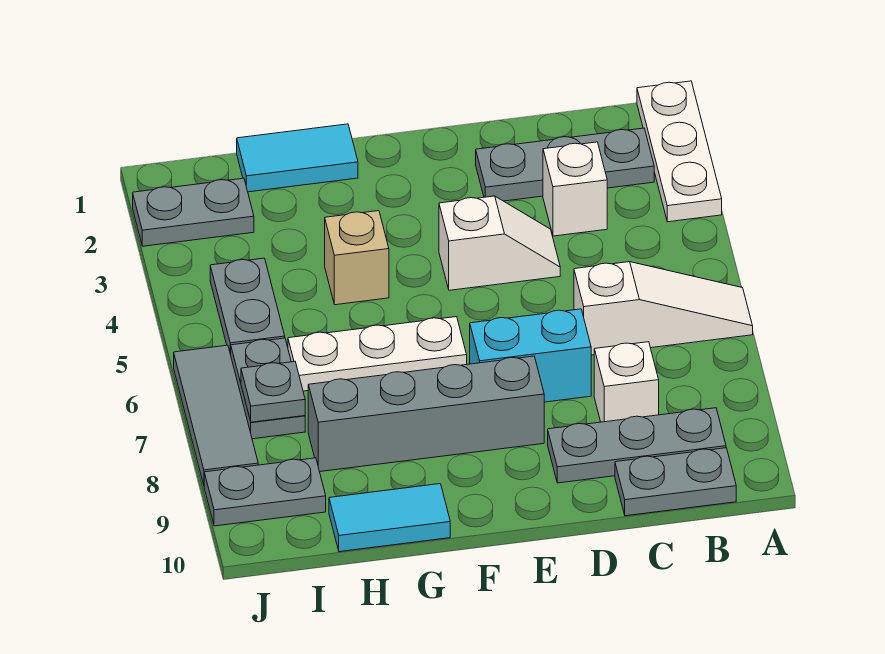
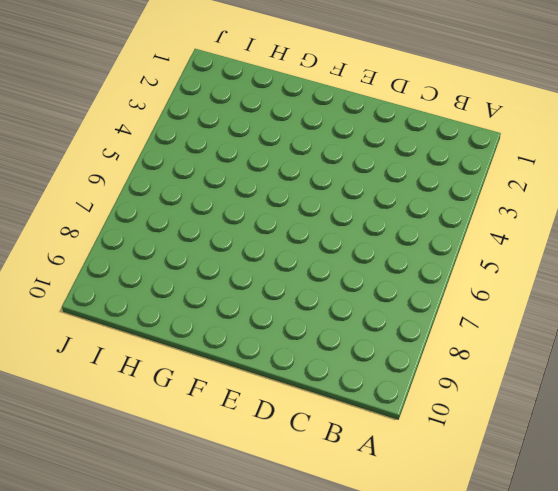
none -> white plate A1:A3 level 1
none -> white slope A6:C6 level 1 top C
none -> grey plate B2:D2 level 1

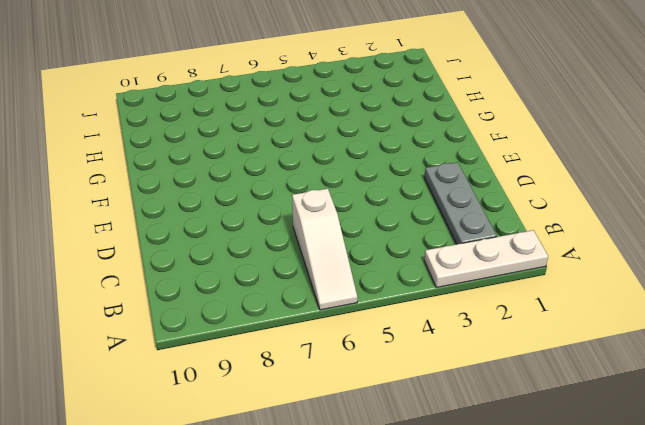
none -> grey plate B9:D9 level 1
none -> grey plate B10:C10 level 1
none -> white brick C3 level 1

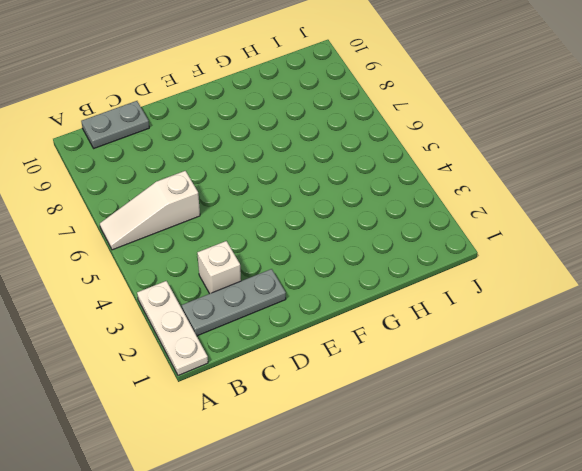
none -> grey plate B9:D9 level 1
none -> white brick C8 level 1
none -> white slope D4:E4 level 1 top E

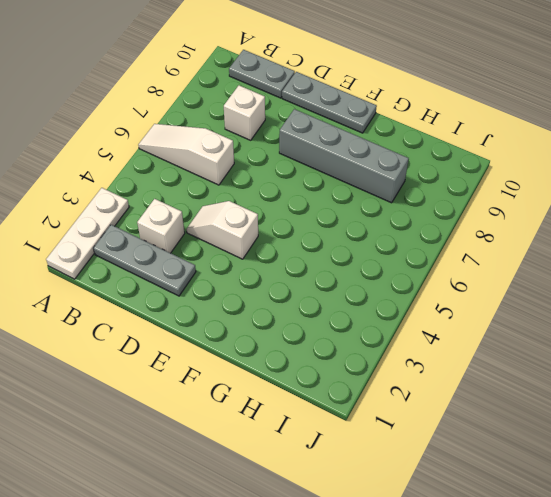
grey plate D10:F10 level 1 -> grey plate B9:D9 level 1
none -> cyan brick D7:E7 level 1
none -> white plate F6:H6 level 1
none -> cyan tile G1:H1 level 1

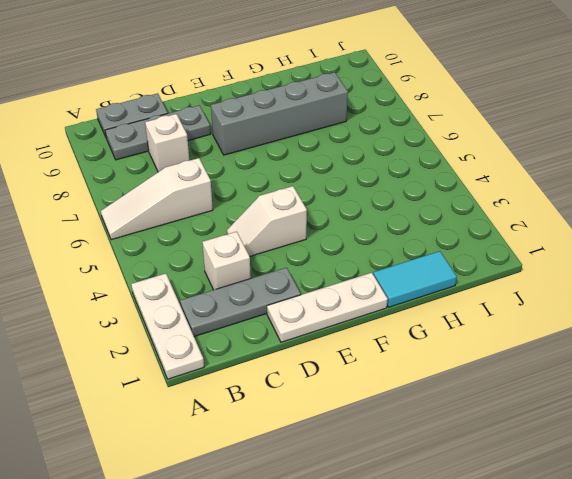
white plate D1:F1 level 1 -> white plate F6:H6 level 1
none -> cyan brick D7:E7 level 1
none -> tan brick G4 level 1
none -> cyan tile G10:H10 level 1

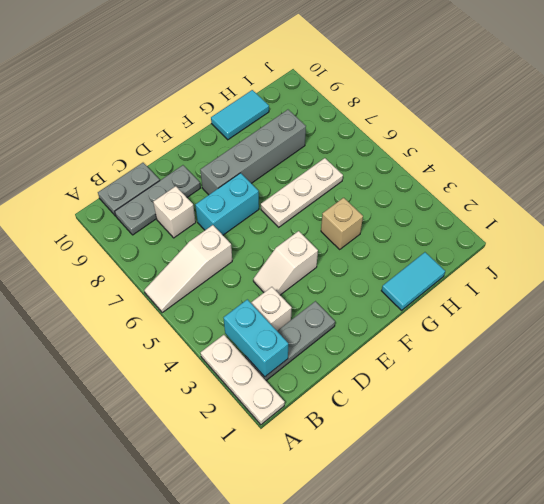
cyan brick B2:B3 level 2 -> none
none -> grey plate I2:J2 level 1
none -> grey plate I4:I5 level 1
none -> grey plate I6:I7 level 1

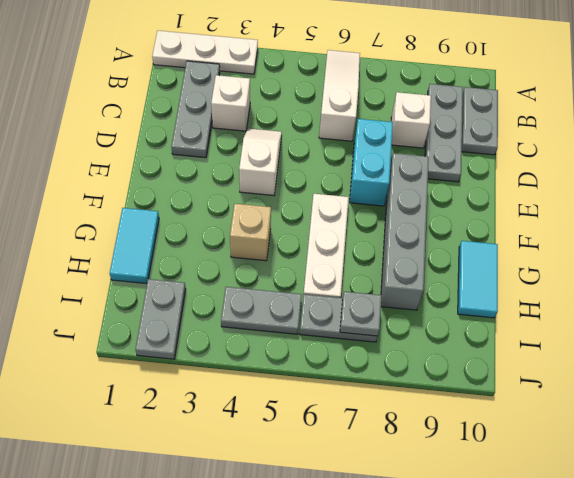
none -> grey plate I9:J9 level 1
none -> grey tile J6:J8 level 1

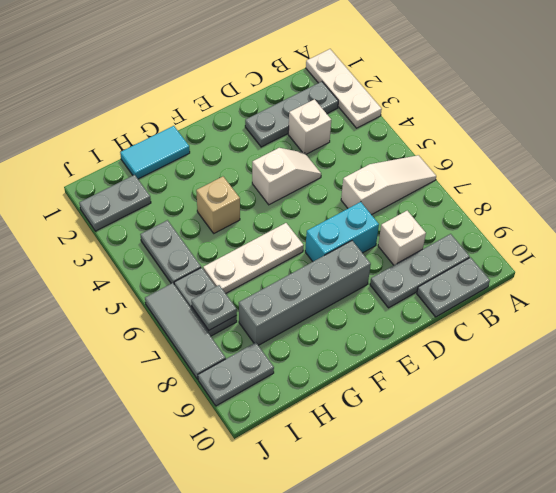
none -> cyan tile G10:H10 level 1

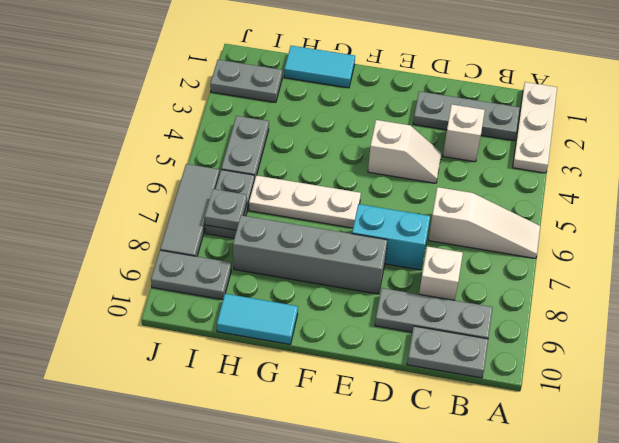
none -> tan brick G4 level 1

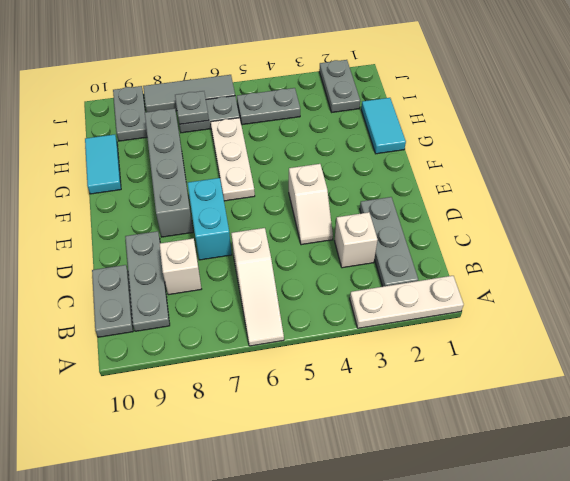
none -> tan brick G4 level 1

